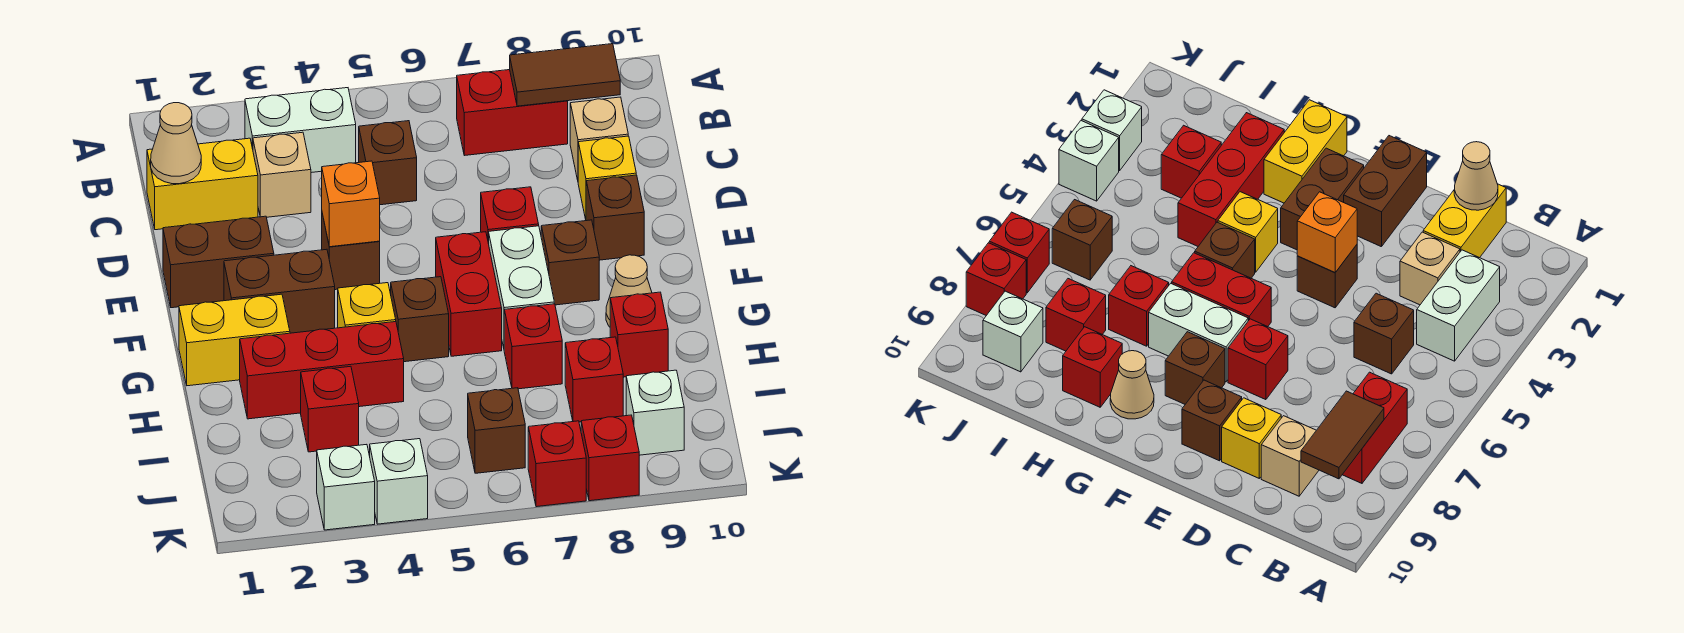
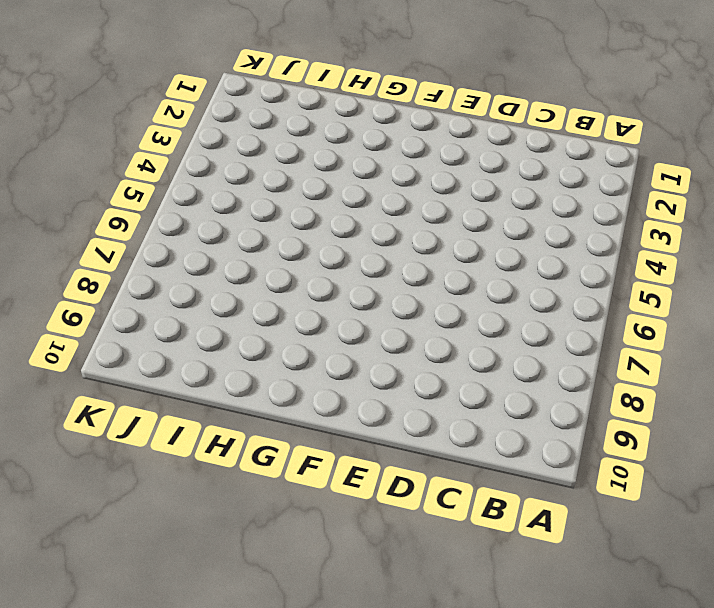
none -> white brick B3:B4 level 1
none -> red brick B7:B8 level 1
none -> yellow brick C1:C2 level 1
none -> tan brick C3 level 1

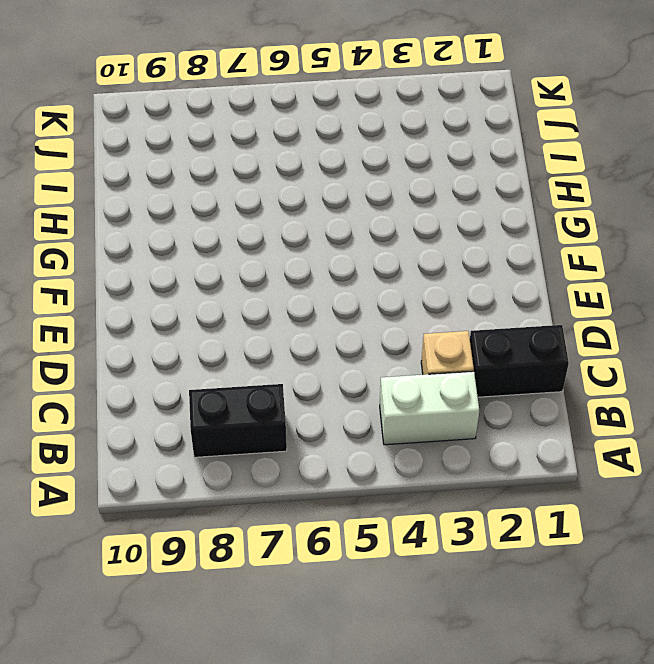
black brick B7:B8 level 1 -> red brick B7:B8 level 1
black brick C1:C2 level 1 -> yellow brick C1:C2 level 1
none -> brown brick C5 level 1
none -> tan brick C9 level 1
none -> yellow brick D9 level 1
none -> brown brick E1:E2 level 1

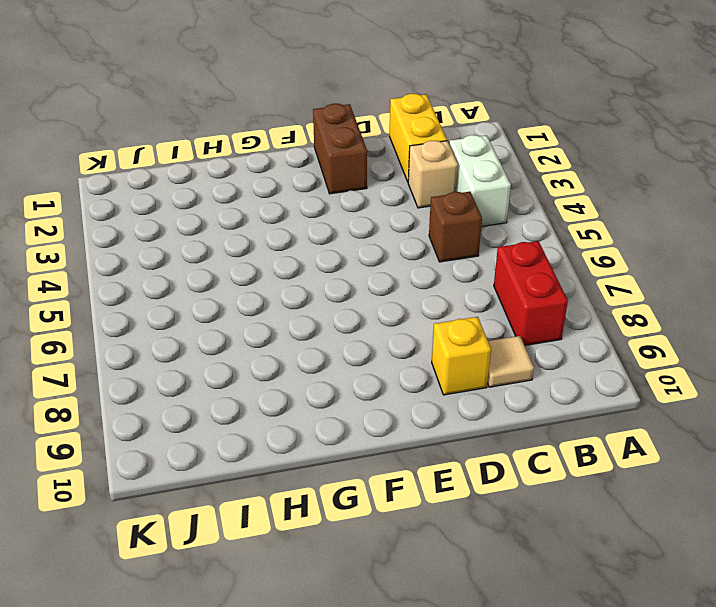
tan tile C9 level 1 -> tan brick C9 level 1
none -> brown brick E4 level 1
none -> red brick E7 level 1
none -> brown brick E9 level 1
none -> brown brick F2:F3 level 1

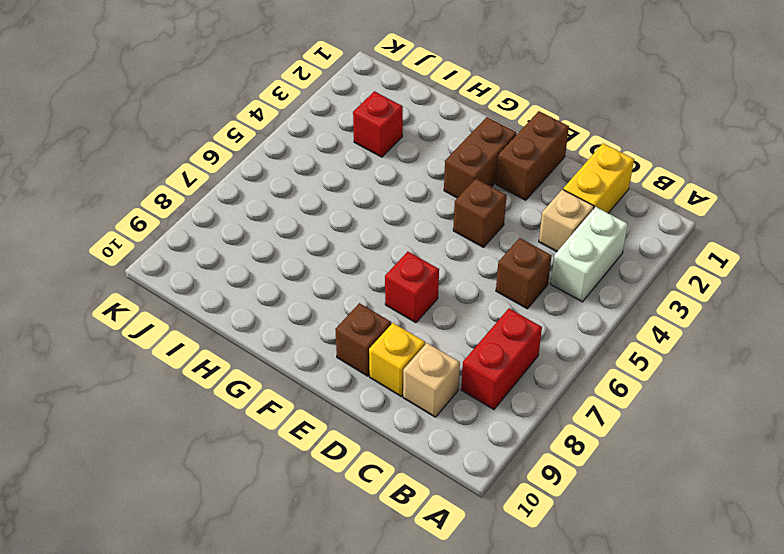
none -> red brick F6:G6 level 1
none -> white brick F7:G7 level 1
none -> brown brick F8 level 1
none -> yellow brick G1:G2 level 1

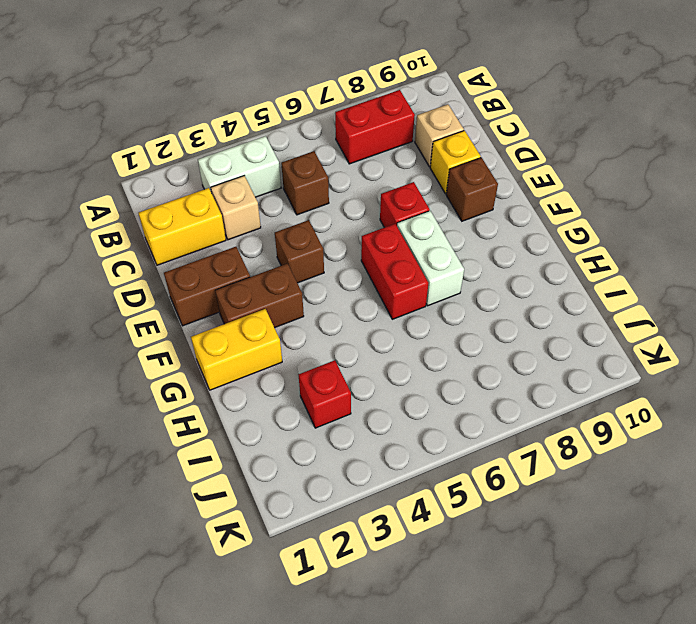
none -> brown brick F8 level 1
none -> yellow brick G4 level 1
none -> brown brick G5 level 1
none -> tan cone G9 level 1

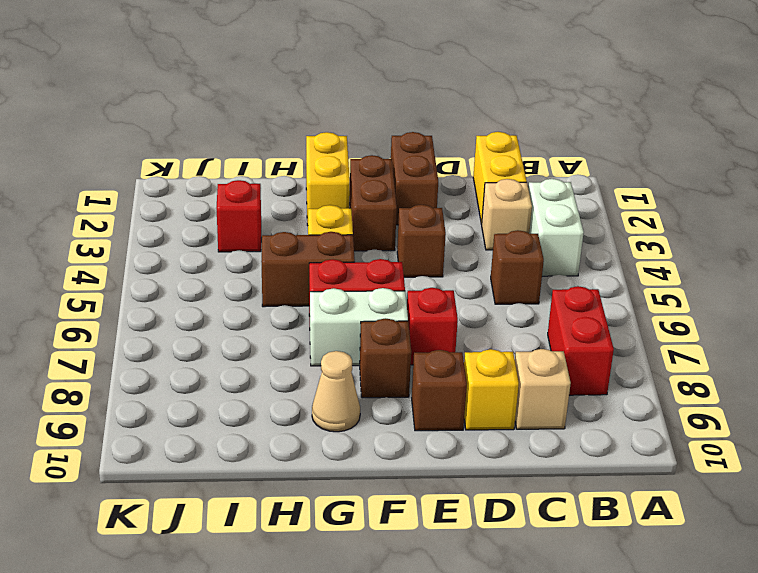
brown brick G5:H5 level 1 -> brown brick G5 level 1
none -> red brick H2:H4 level 1
none -> red brick H7 level 1
none -> red brick H9 level 1
none -> red brick I8 level 1

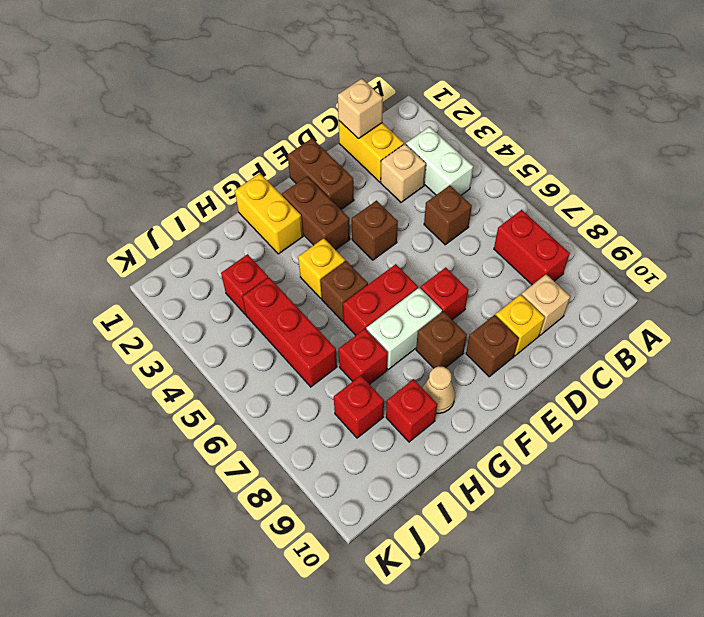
tan brick C1 level 2 -> tan cone C1 level 2
red brick I4:I6 level 1 -> red brick H2:H4 level 1
none -> brown brick J6 level 1
none -> white brick J9 level 1
none -> white brick K3 level 1
none -> white brick K4 level 1

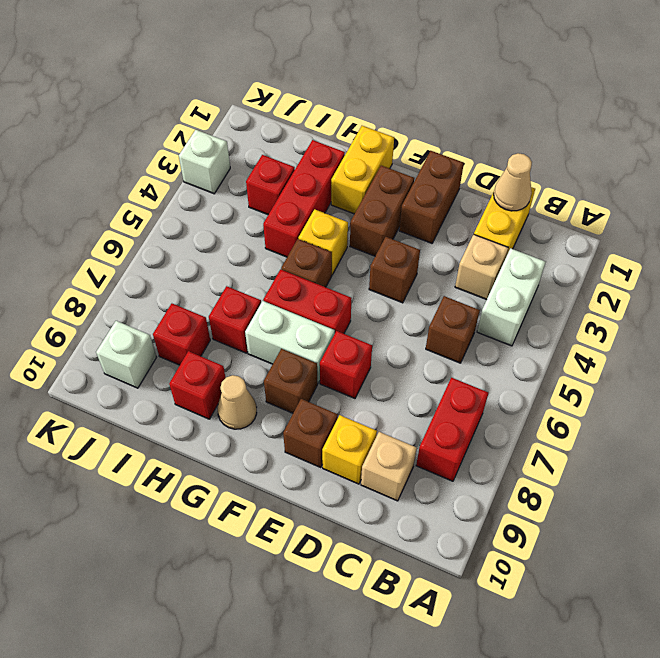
none -> brown brick J6 level 1
none -> white brick K4 level 1
none -> red brick K7 level 1
none -> red brick K8 level 1

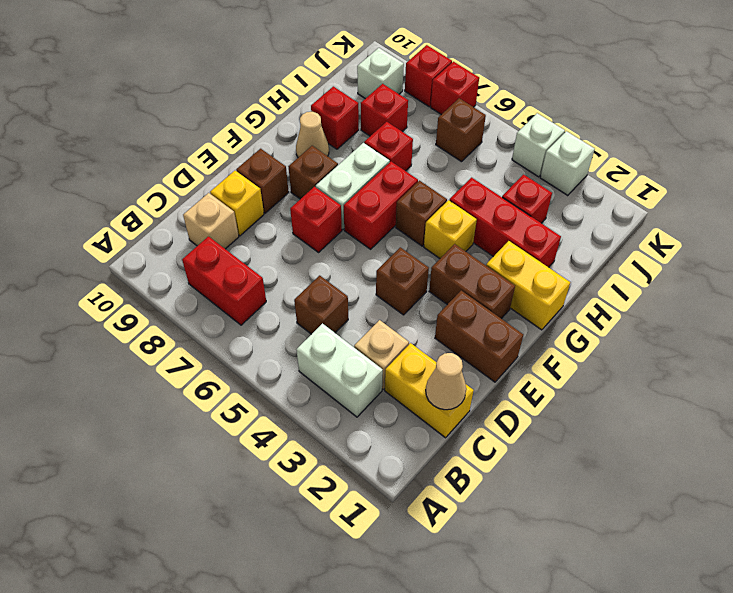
none -> brown tile B8:B9 level 2
none -> orange brick E4 level 2

